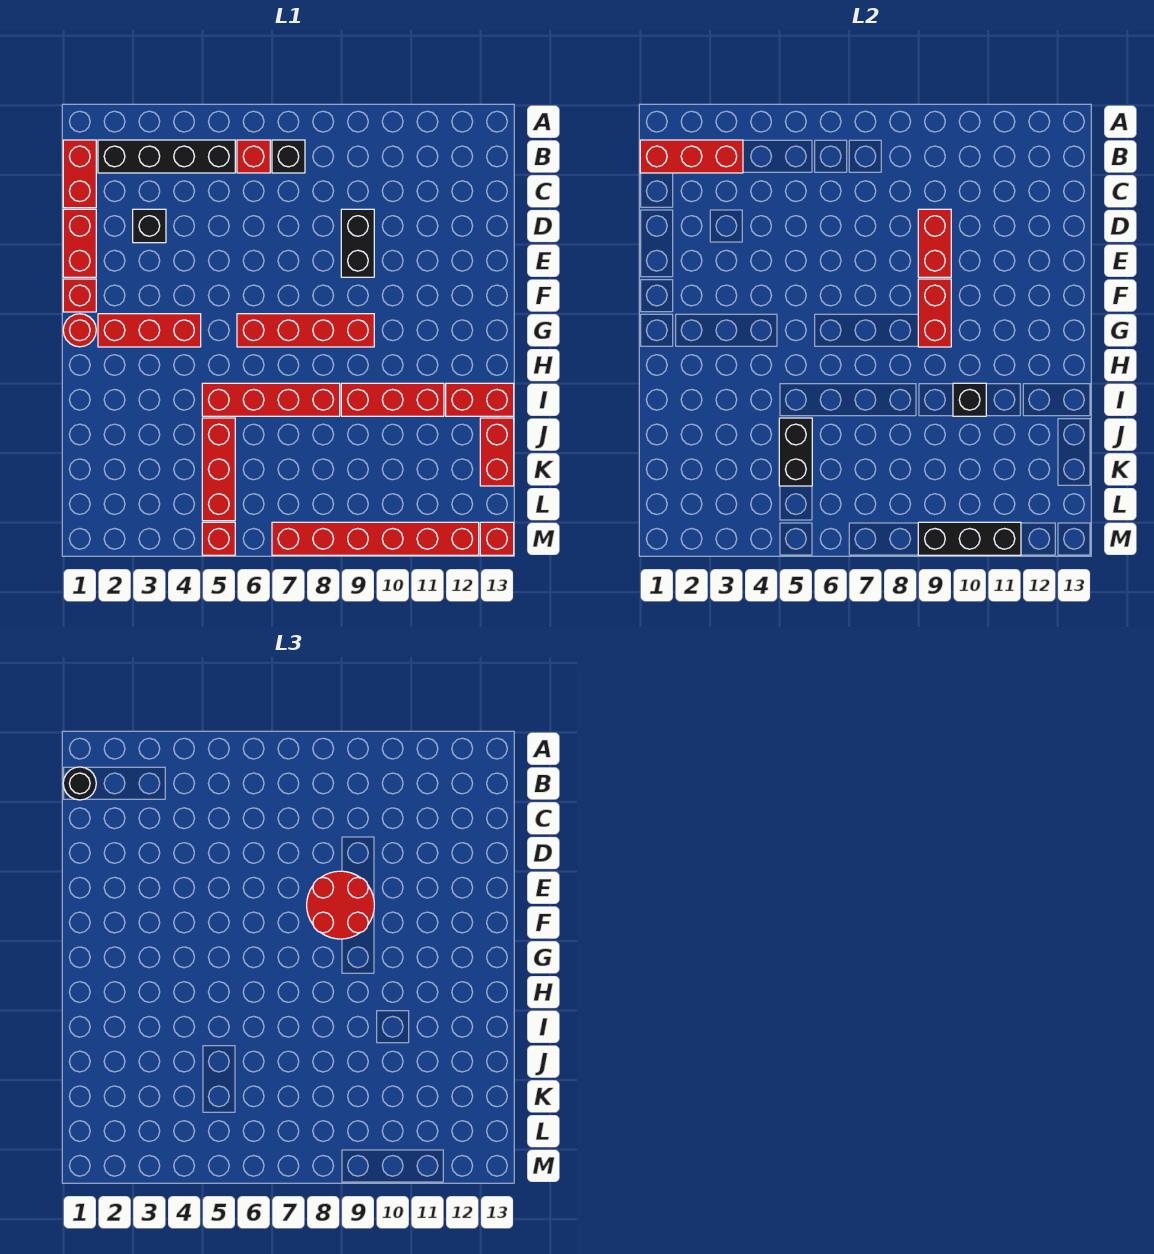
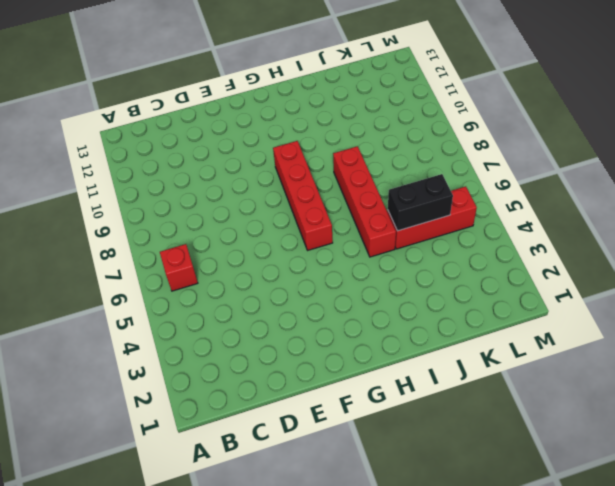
none -> red brick B1:C1 level 1
none -> black brick B2:B5 level 1
none -> black brick B7 level 1

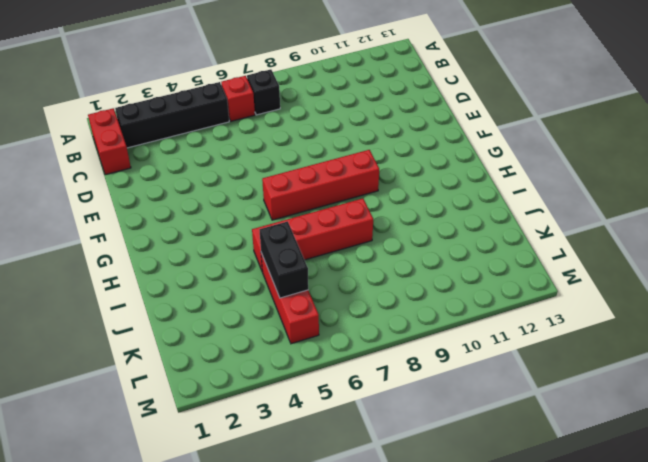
none -> red brick D1:E1 level 1
none -> black brick D3 level 1
none -> black brick D9:E9 level 1

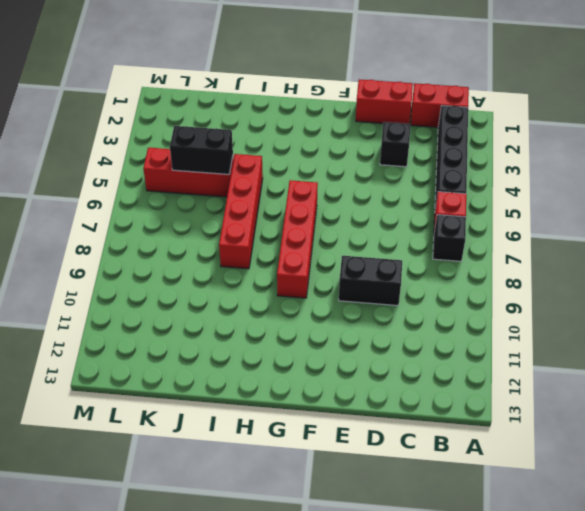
none -> red brick F1 level 1
none -> red round brick G1 level 1
none -> red brick G2:G4 level 1

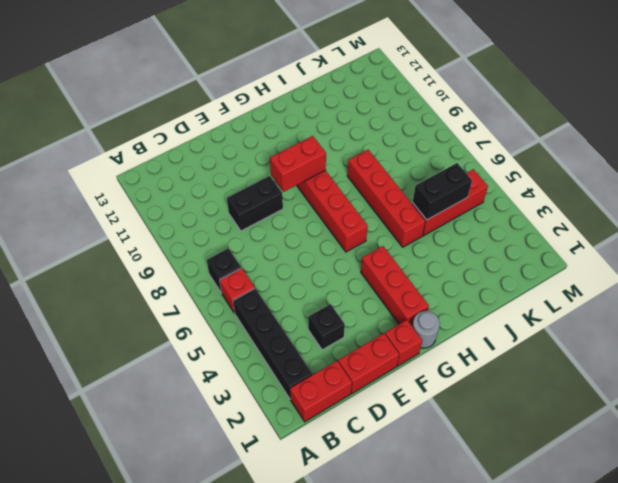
grey round brick G1 level 1 -> red round brick G1 level 1
none -> red brick I9:I11 level 1
none -> red brick I12:I13 level 1
none -> red brick J13:K13 level 1

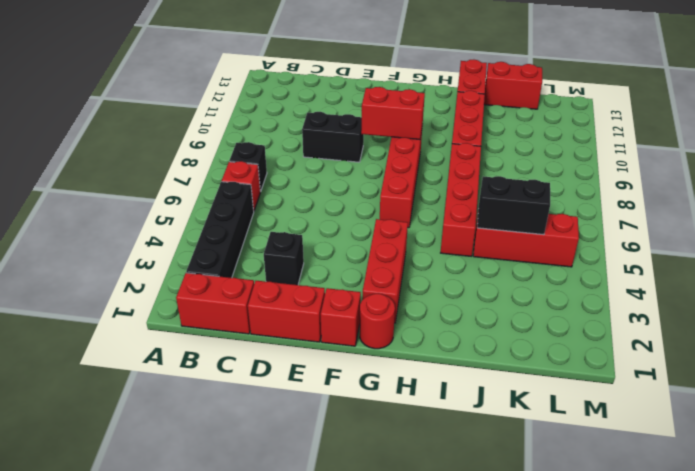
none -> red brick M5 level 1
none -> red brick M7:M12 level 1
none -> red brick M13 level 1

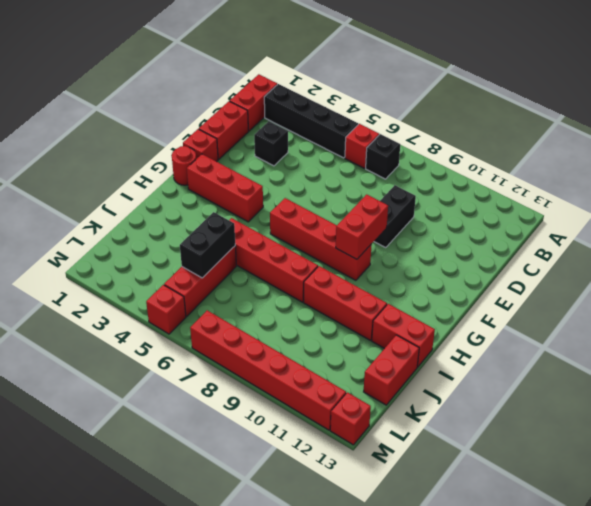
none -> red brick B1:B3 level 2
none -> red brick D9:E9 level 2
none -> black brick I10 level 2

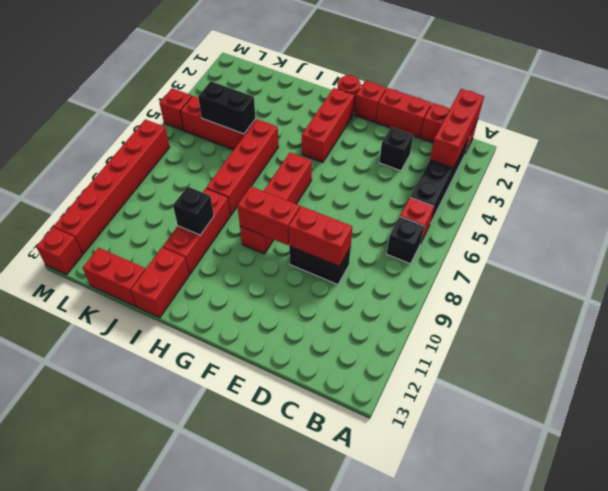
none -> black brick M9:M11 level 2
none -> black round brick B1 level 3
none -> red round brick E8:F9 level 3

